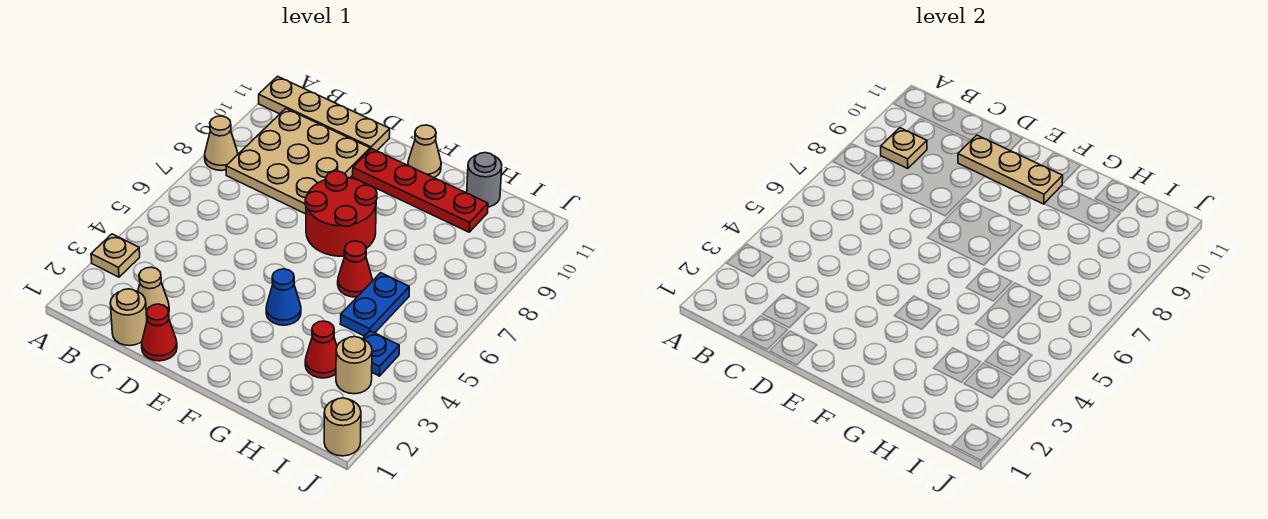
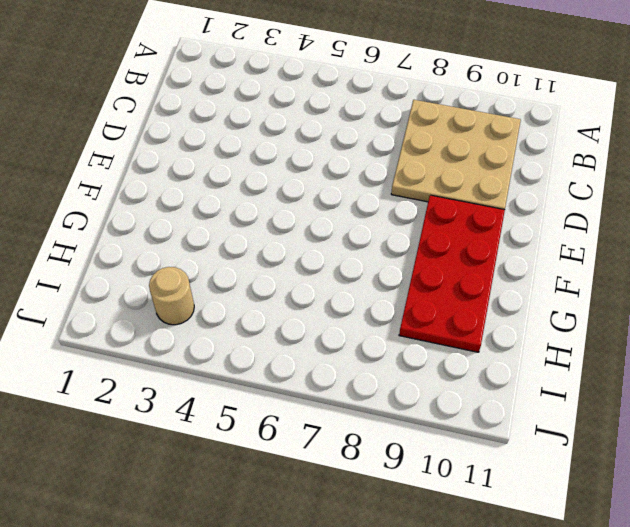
red plate E9:H10 level 1 -> red plate E10:H10 level 1
none -> tan plate A3 level 1
none -> tan cone A8 level 1
none -> tan plate A11:D11 level 1

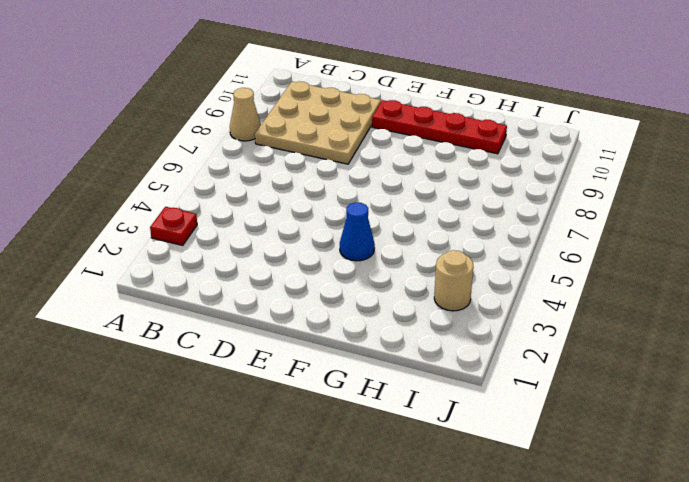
red plate A3 level 1 -> tan plate A3 level 1
none -> tan plate A11:D11 level 1
none -> tan round brick C1 level 1
none -> tan cone C2 level 1

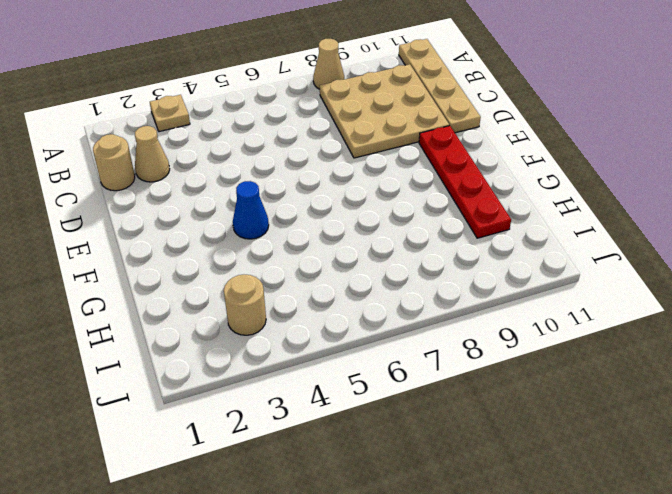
none -> red cone D1 level 1
none -> red round brick E7:F8 level 1
none -> tan cone F11 level 1

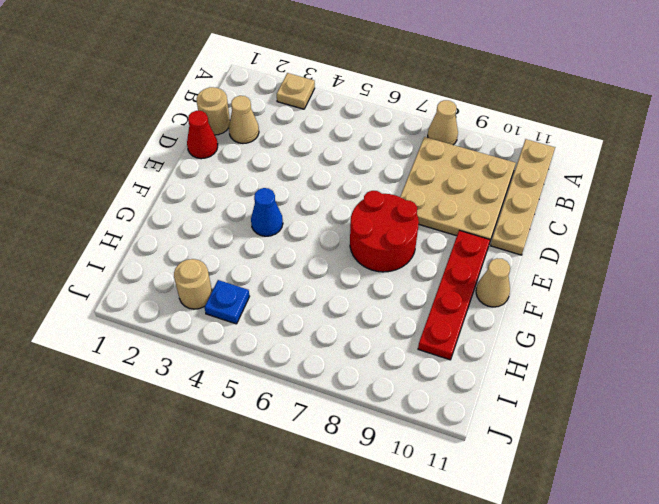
none -> red cone G6 level 1
none -> red cone H3 level 1
none -> blue plate H5:H6 level 1

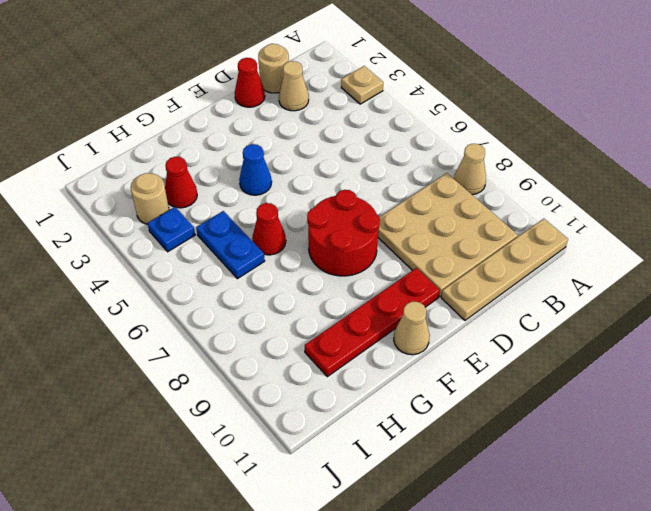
none -> grey round brick H11 level 1
none -> tan round brick J1 level 1
none -> tan plate B9 level 2

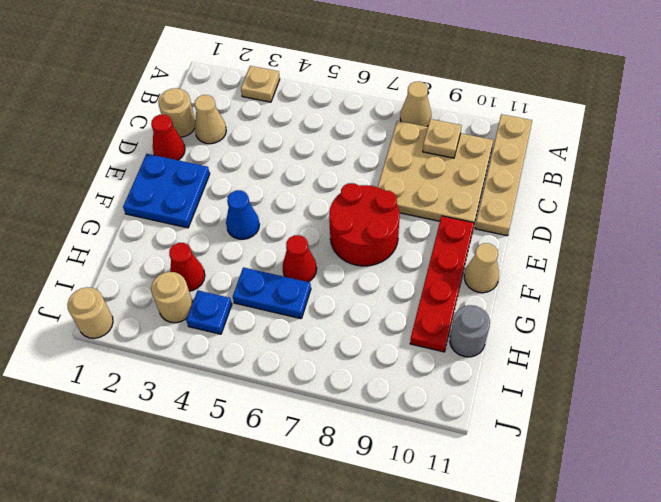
blue plate E1:F2 level 1 -> none
none -> tan plate D10:F10 level 2

